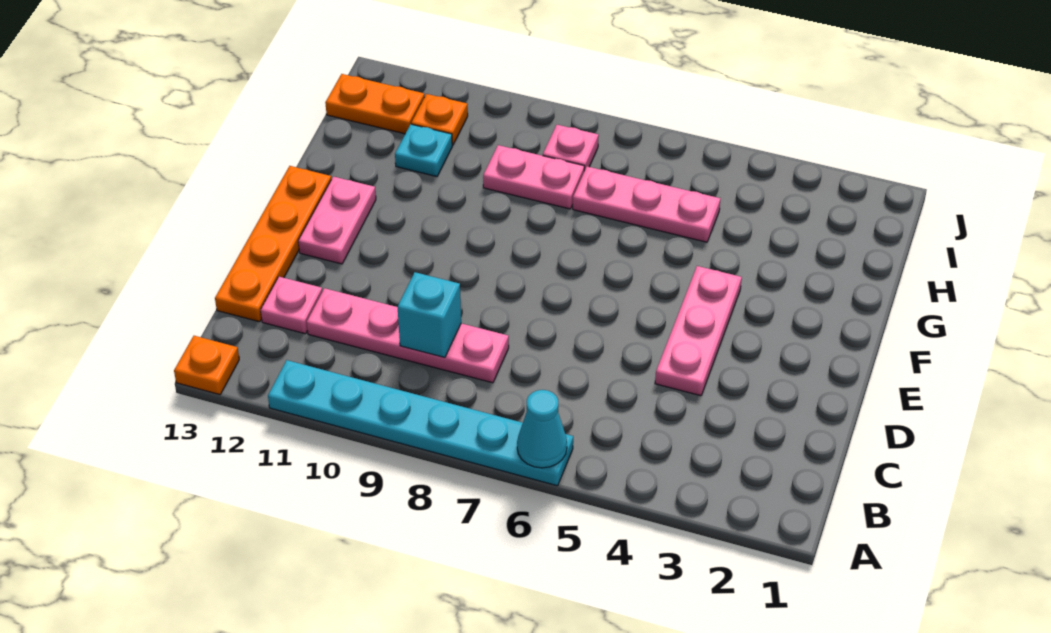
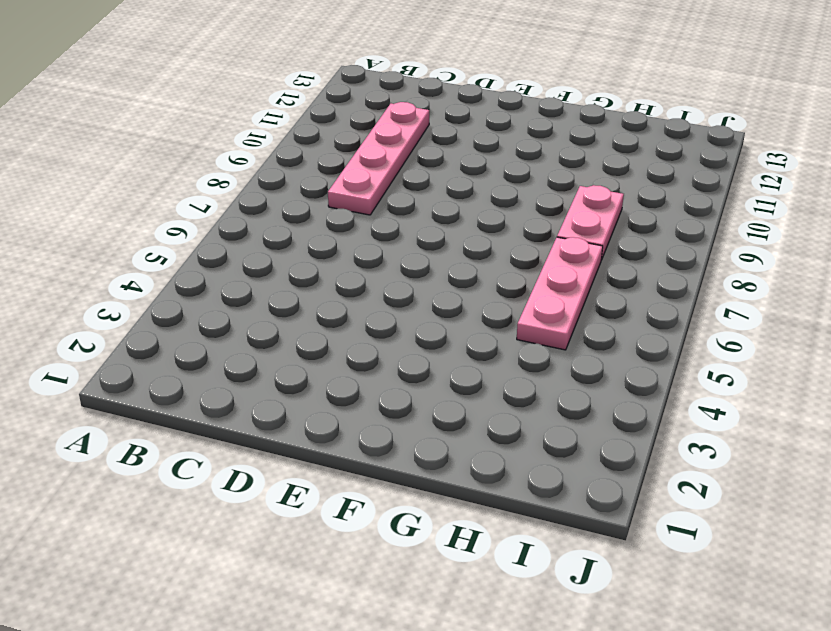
none -> cyan plate A6:A11 level 1
none -> orange plate A13 level 1
none -> pink plate C12 level 1

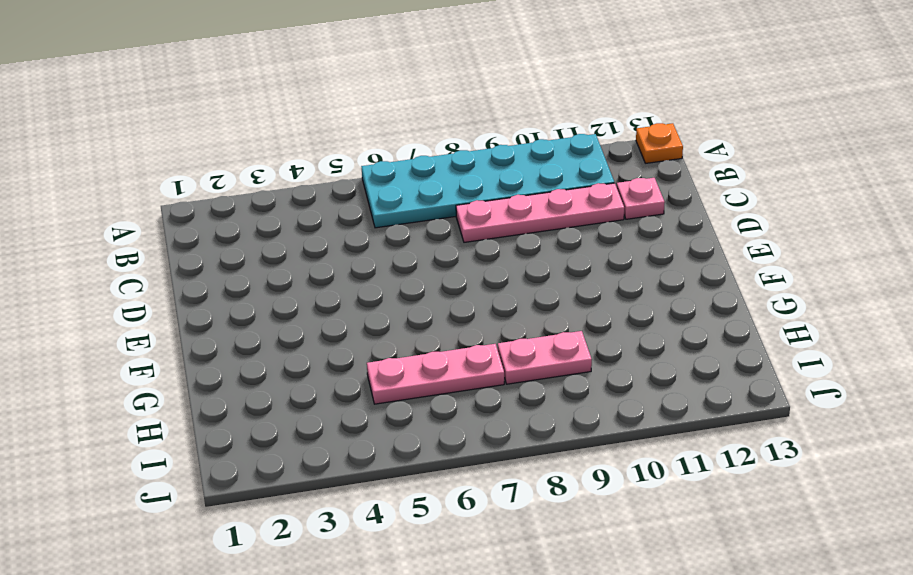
cyan plate A6:B11 level 1 -> cyan plate A6:A11 level 1
none -> orange plate C13:F13 level 1
none -> pink plate D4:F4 level 1
none -> pink plate E12:F12 level 1

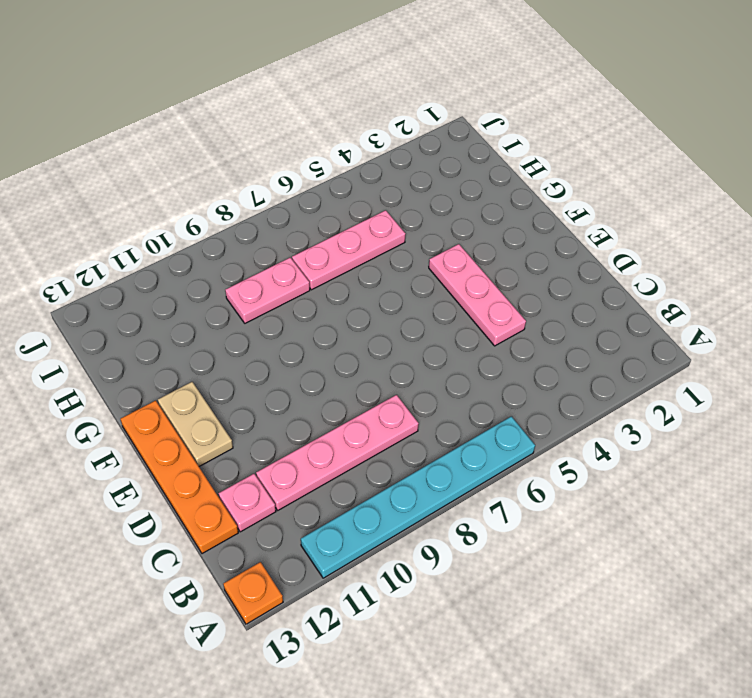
tan plate E12:F12 level 1 -> pink plate E12:F12 level 1
none -> cyan plate H11 level 1
none -> pink plate I8 level 1
none -> orange plate I11 level 1

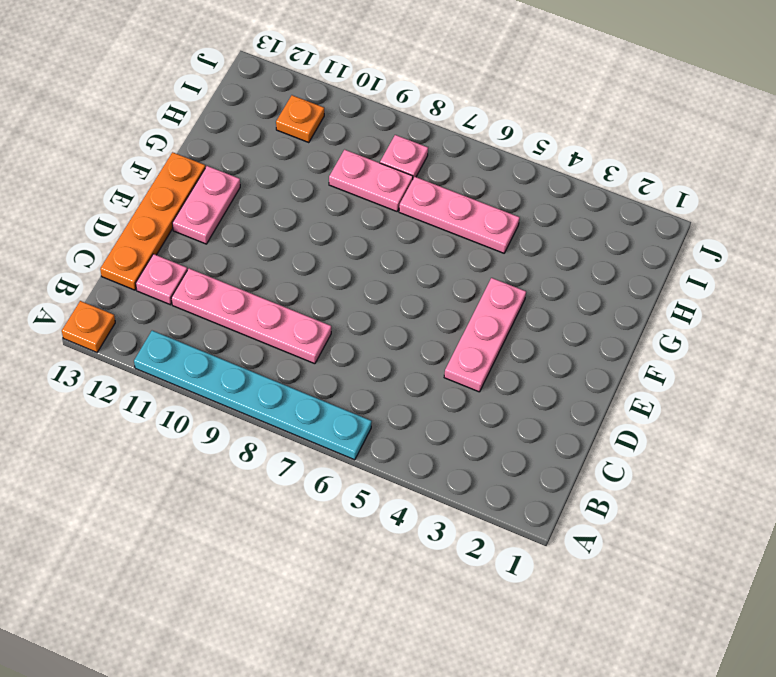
none -> cyan plate H11 level 1
none -> orange plate I12:I13 level 1
none -> cyan cone A6 level 2

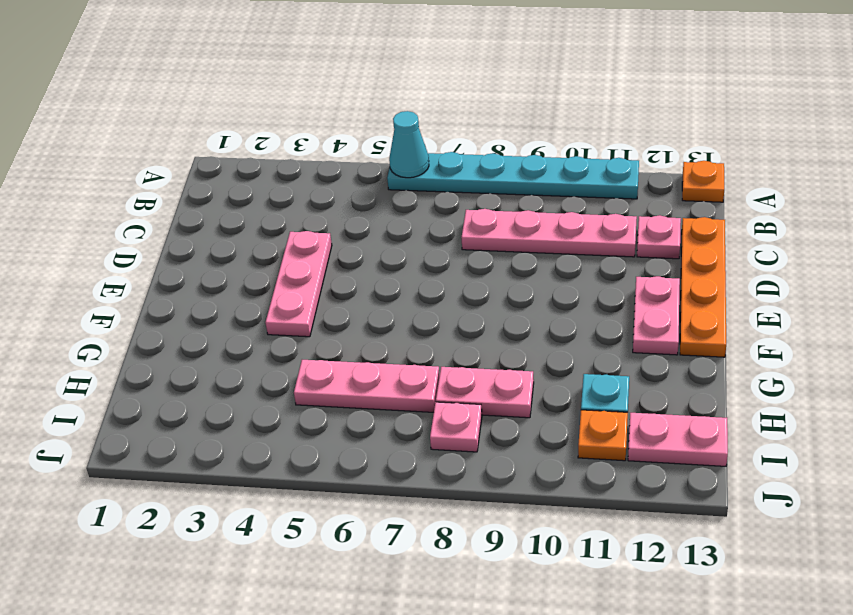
pink plate I12:I13 level 1 -> orange plate I12:I13 level 1
none -> cyan brick C9 level 2

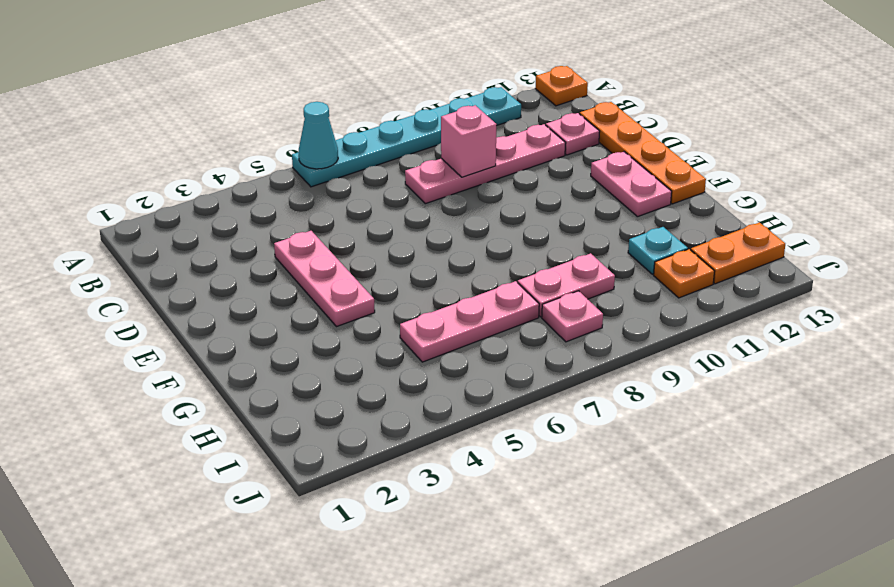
pink brick C9 level 2 -> cyan brick C9 level 2

